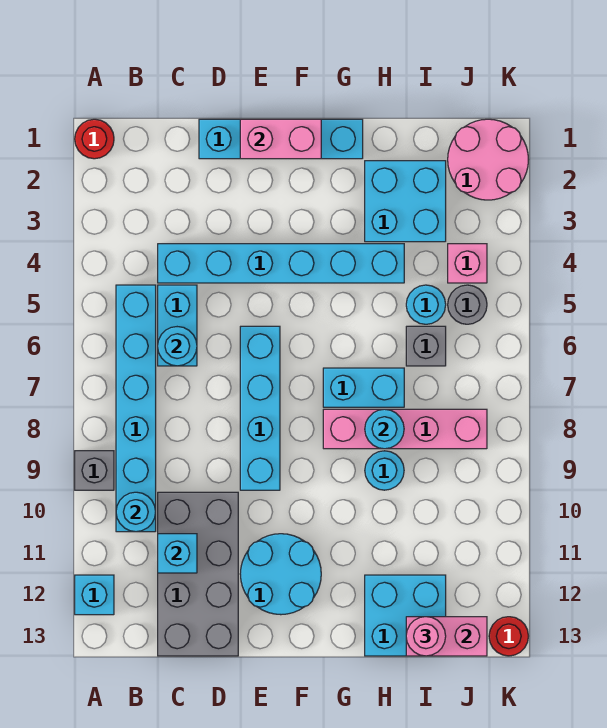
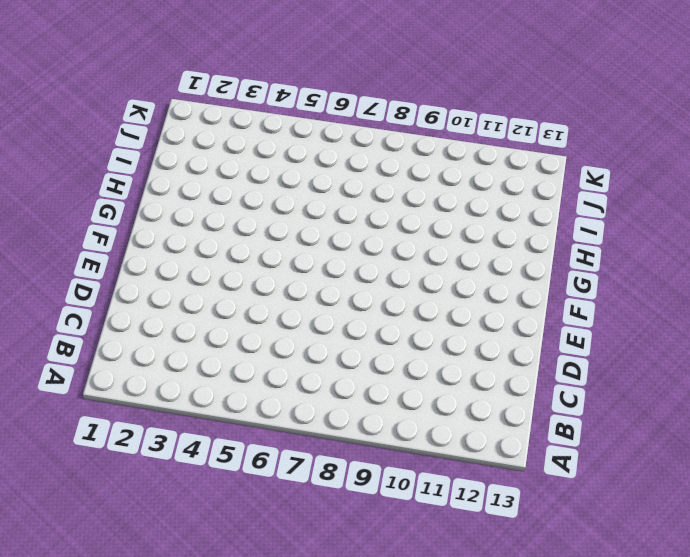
none -> red round brick A1 level 1
none -> grey brick A9 level 1
none -> cyan brick A12 level 1

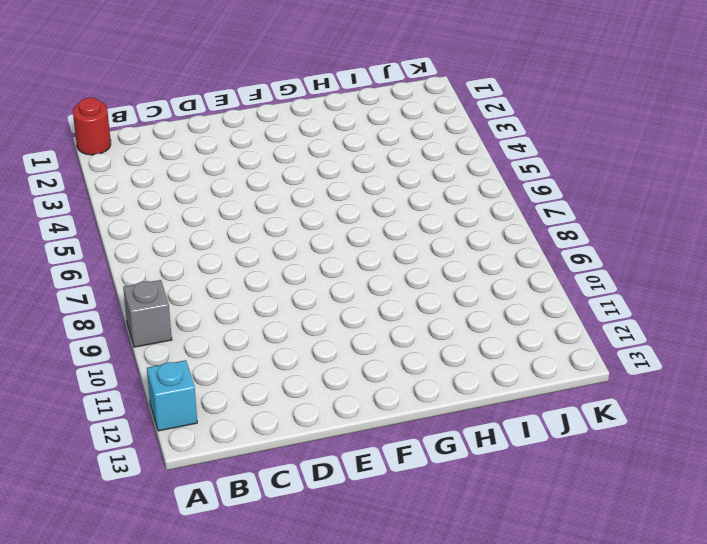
none -> cyan brick B5:B10 level 1
none -> cyan brick C4:H4 level 1
none -> cyan brick C5:C6 level 1

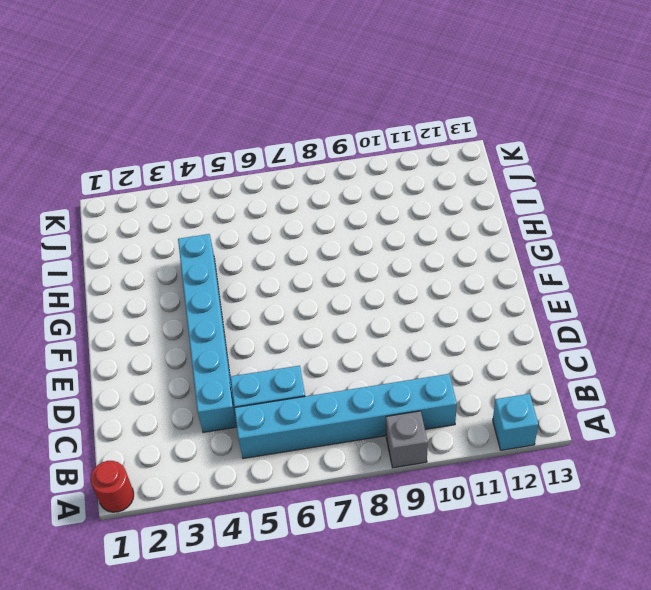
none -> grey brick C10:D13 level 1
none -> cyan brick D1:G1 level 1
none -> cyan brick E6:E9 level 1

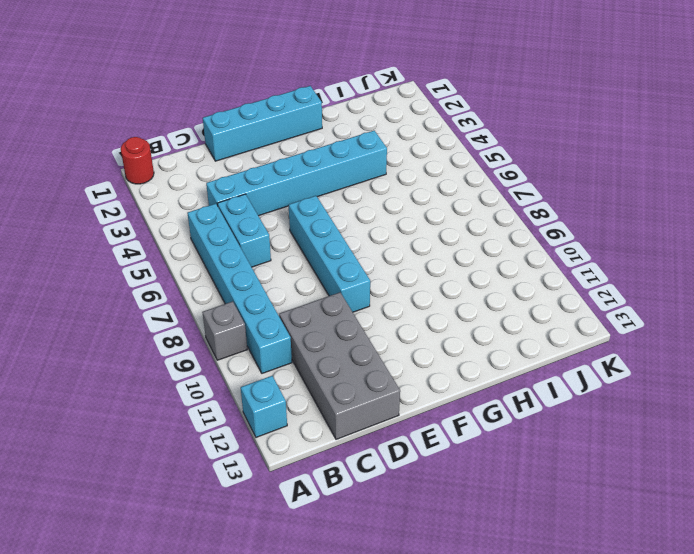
none -> cyan round brick E11:F12 level 1
none -> cyan brick G7:H7 level 1
none -> pink brick G8:J8 level 1

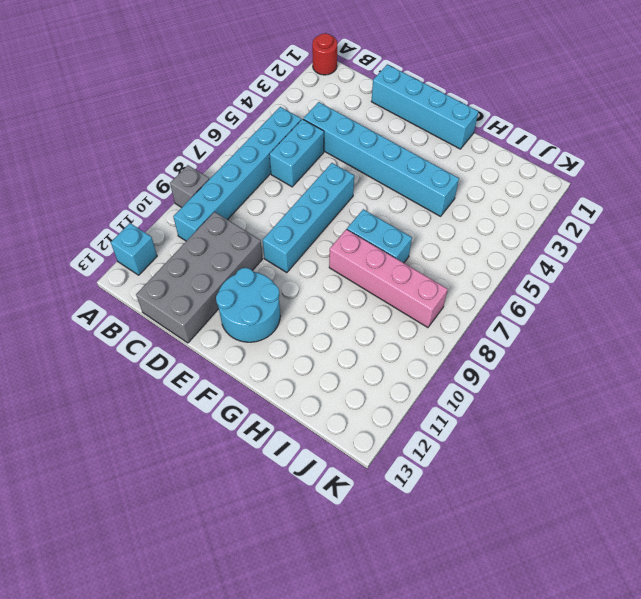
none -> cyan brick H2:I3 level 1
none -> cyan round brick H9 level 1
none -> cyan brick H12:I13 level 1

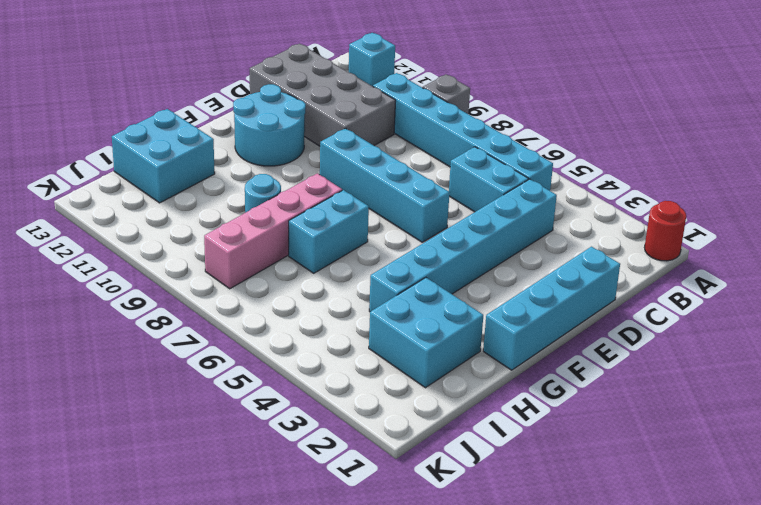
none -> cyan round brick I5 level 1
none -> grey brick I6 level 1
none -> pink round brick J1:K2 level 1

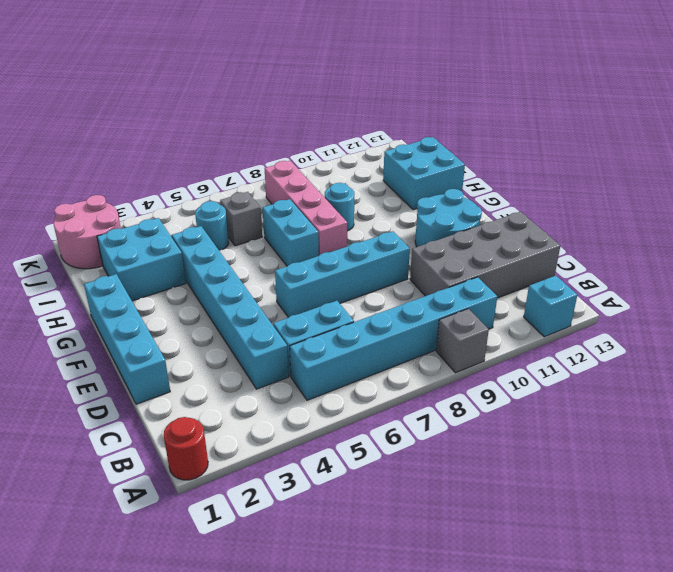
none -> pink brick J4 level 1
none -> grey round brick J5 level 1
none -> red round brick K13 level 1

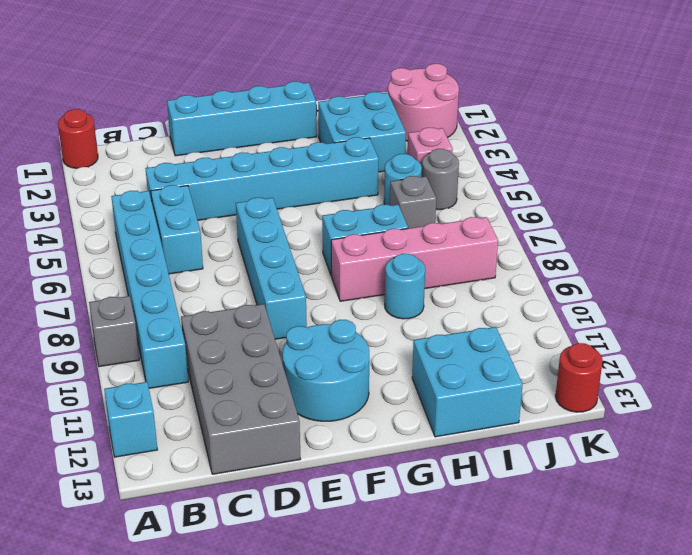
none -> cyan round brick B10 level 2
none -> cyan round brick C6 level 2
none -> cyan brick C11 level 2

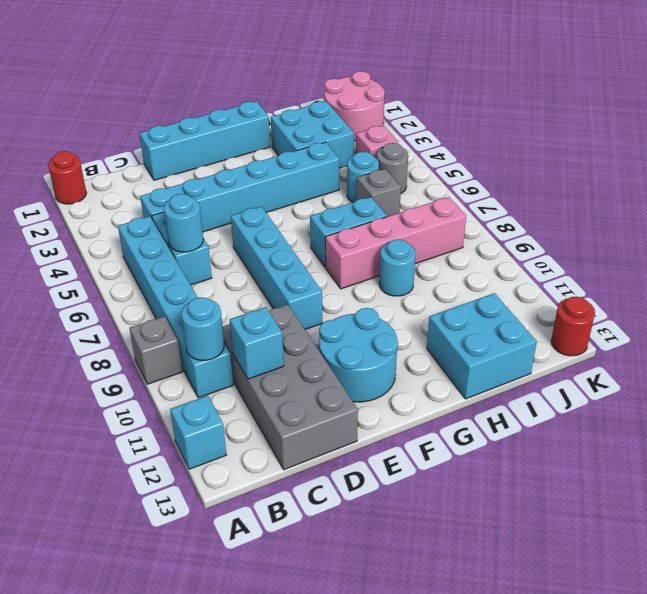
none -> pink brick E1:F1 level 2
none -> cyan round brick H8 level 2
none -> pink brick I13:J13 level 2

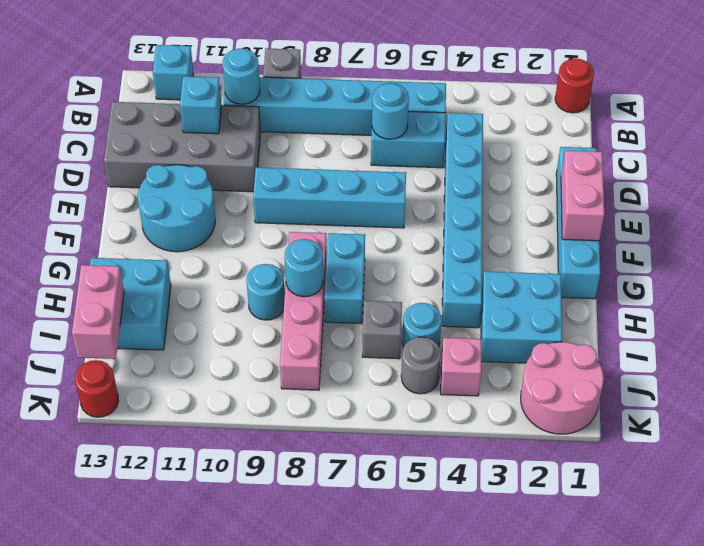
none -> pink round brick I13 level 3

